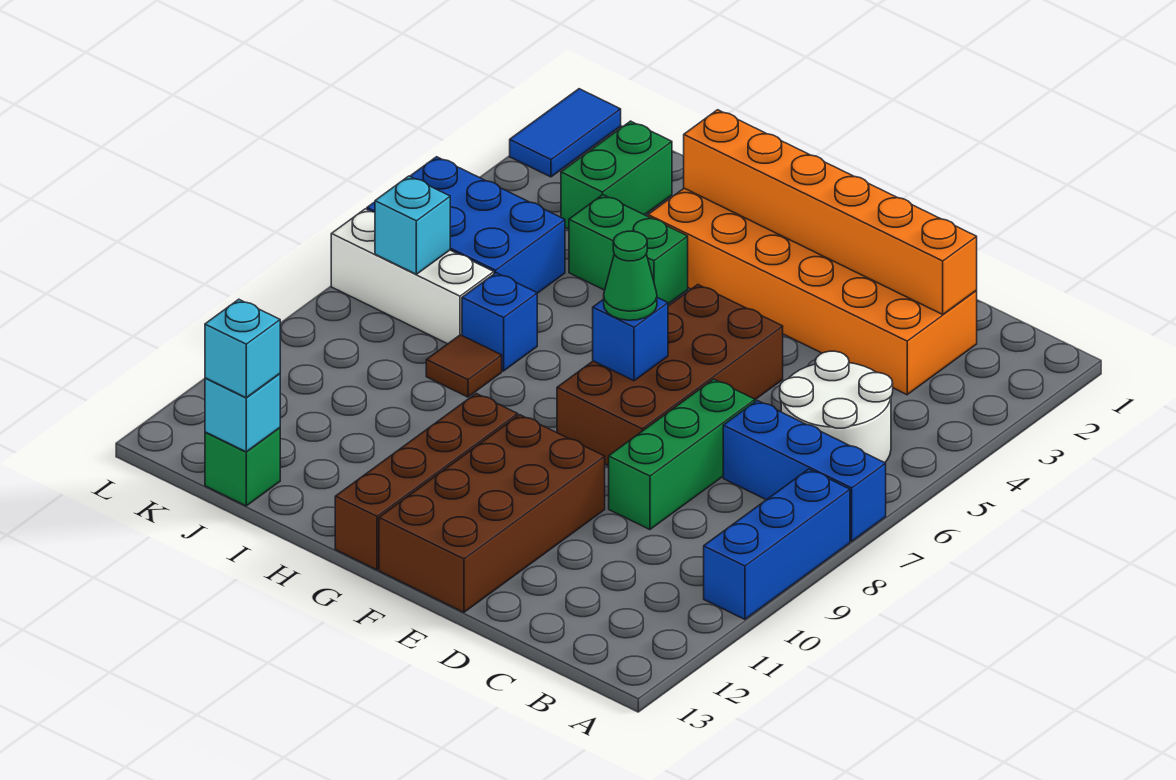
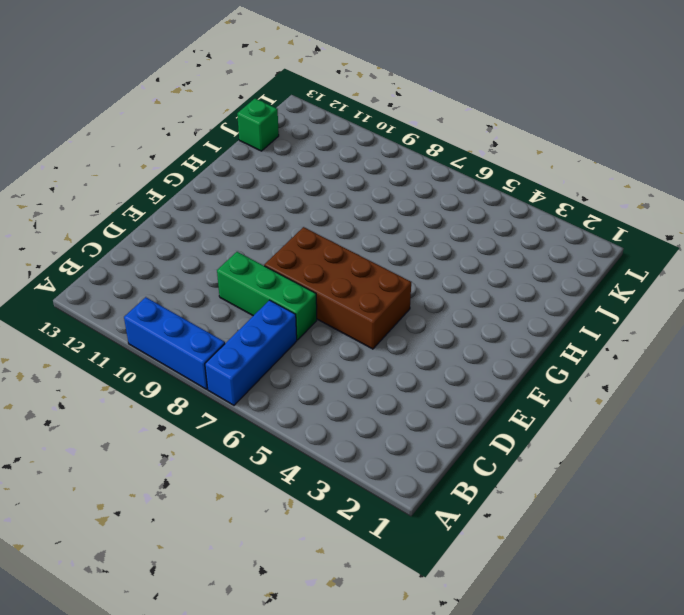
none -> white round brick B5:C6 level 1
none -> orange brick C2:H3 level 1
none -> brown brick E10:F13 level 1

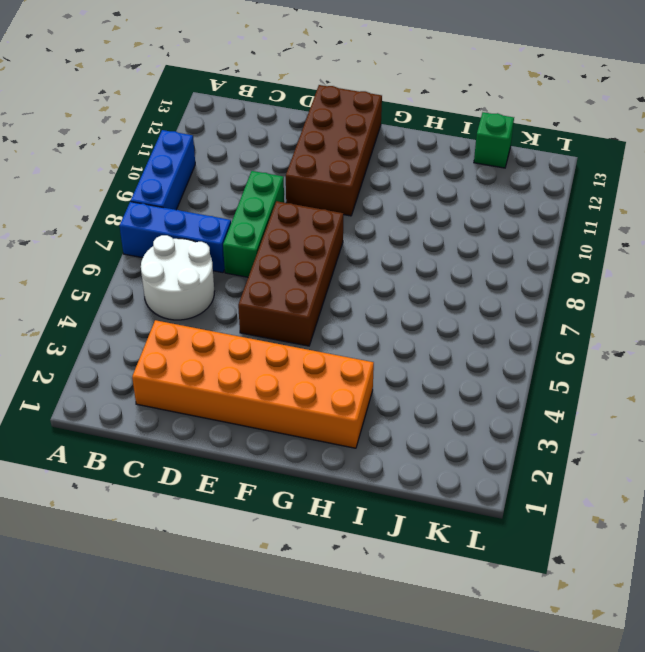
none -> brown brick G10:G13 level 1
none -> green brick H4:I4 level 1
none -> blue brick I7 level 1

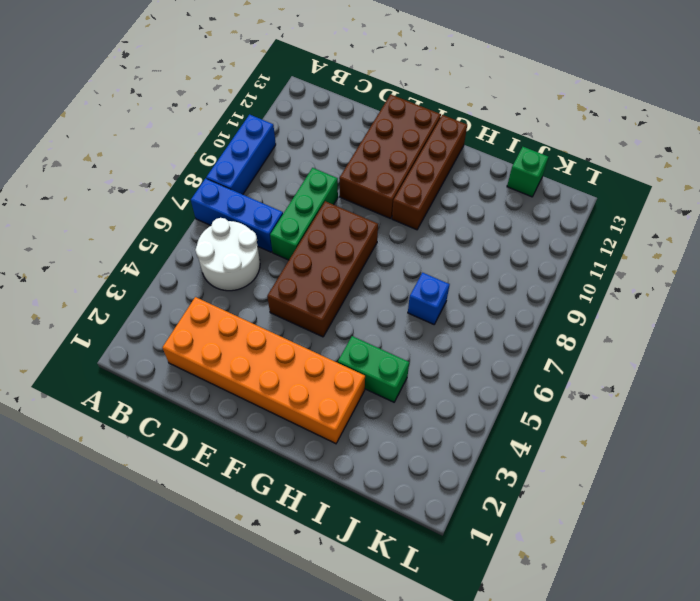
none -> brown tile I8 level 1
none -> green brick J2:J3 level 1
none -> blue brick J5:L6 level 1

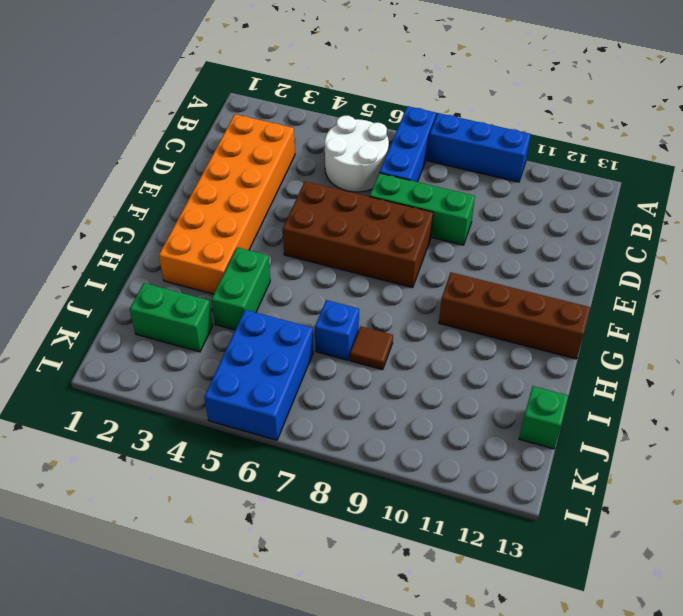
none -> brown brick E10:F13 level 1
none -> white brick J7:L7 level 1
none -> blue tile L1:L2 level 1

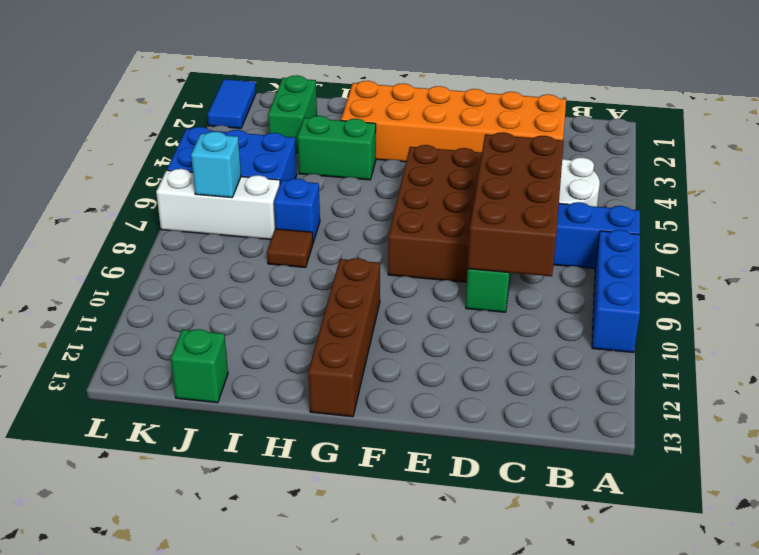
brown brick C6:D9 level 2 -> brown brick E10:F13 level 1
none -> orange brick C2:H2 level 2
none -> blue brick F7 level 2
none -> cyan brick J13 level 2

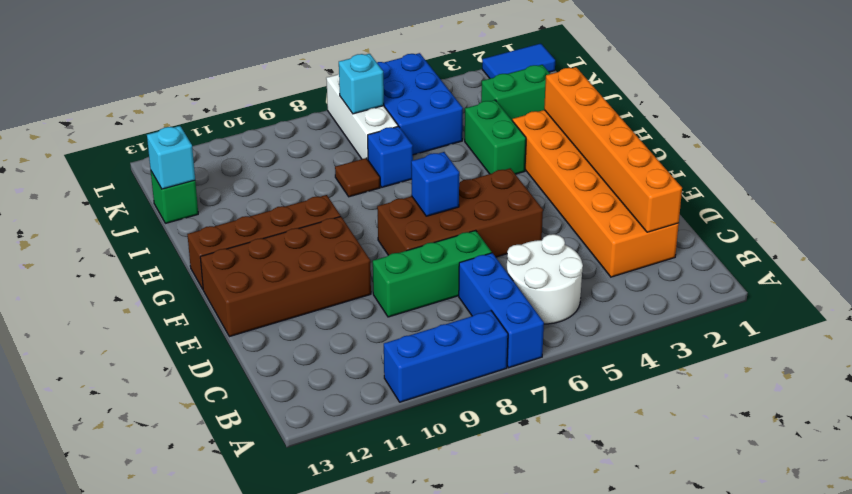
none -> green cone F7 level 3
none -> cyan brick J13 level 3

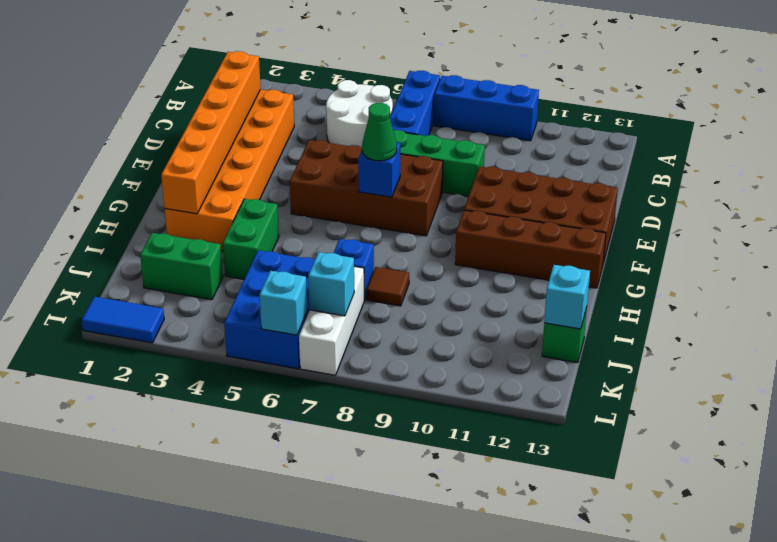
cyan brick L6 level 2 -> cyan brick J13 level 3

